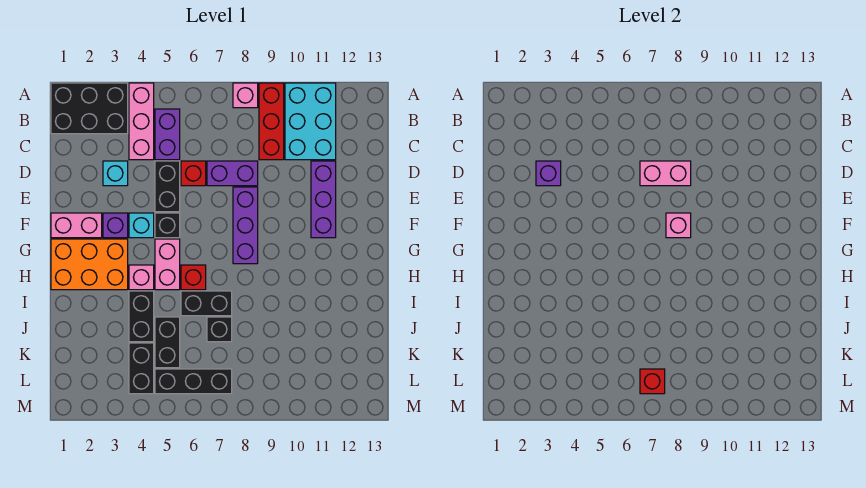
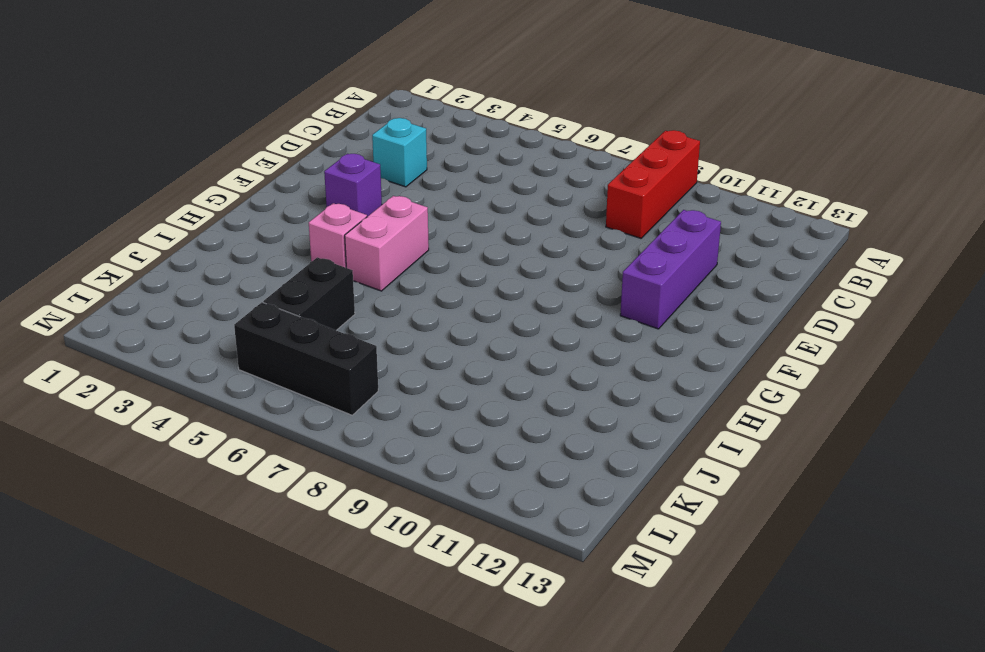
none -> black brick A1:B3 level 1
none -> pink brick A4:C4 level 1
none -> pink brick A8 level 1
none -> cyan brick A10:C11 level 1

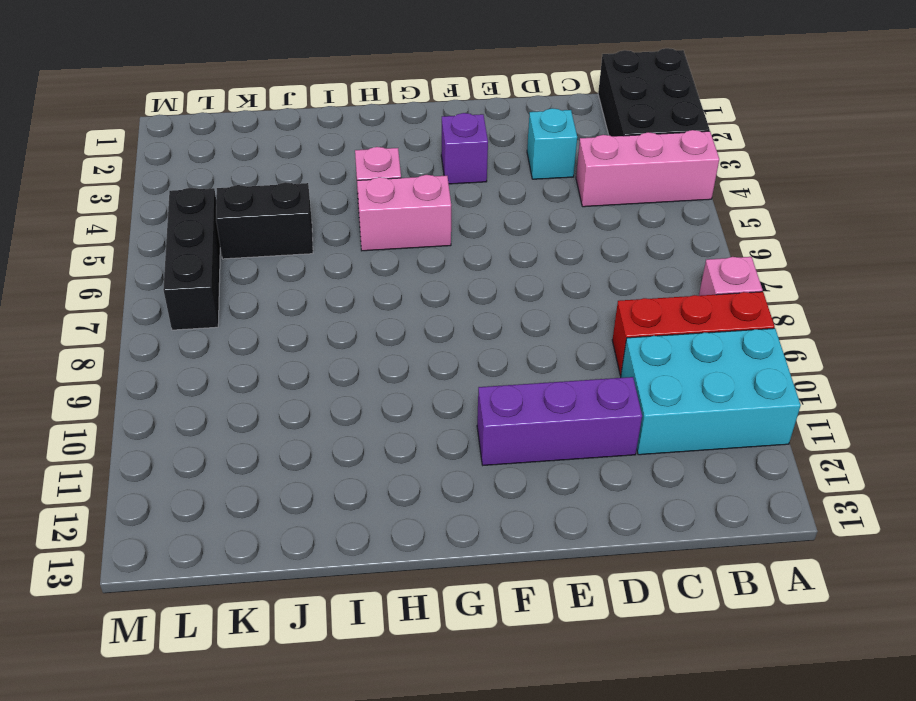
none -> purple brick B5:C5 level 1
none -> black brick D5:E5 level 1
none -> red brick D6 level 1
none -> purple brick D7:D8 level 1

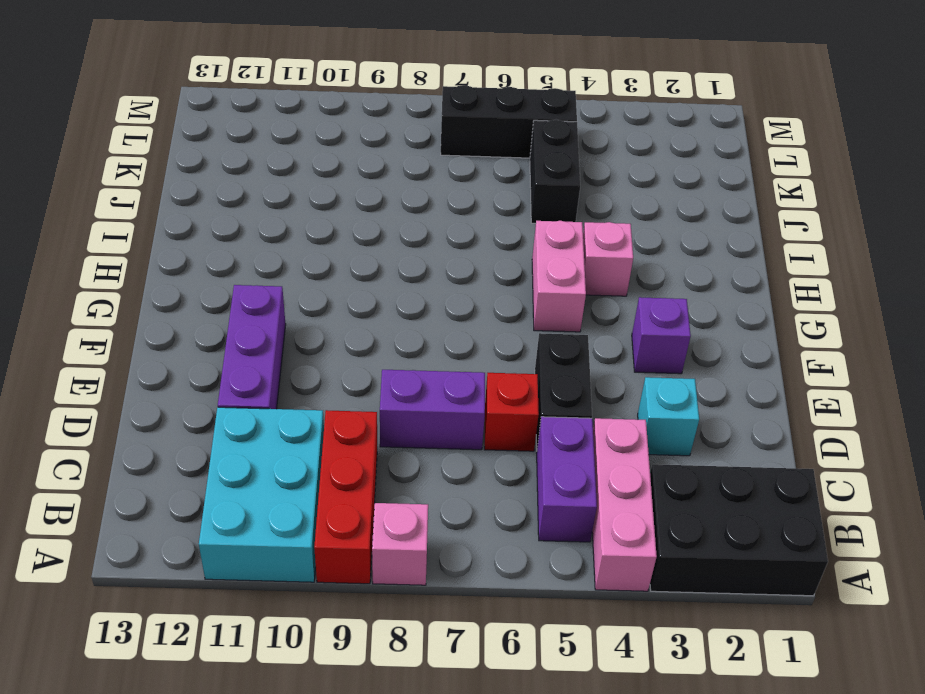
none -> purple brick E8:G8 level 1
none -> pink brick F1:F2 level 1
none -> cyan brick F4 level 1
none -> black brick F5 level 1

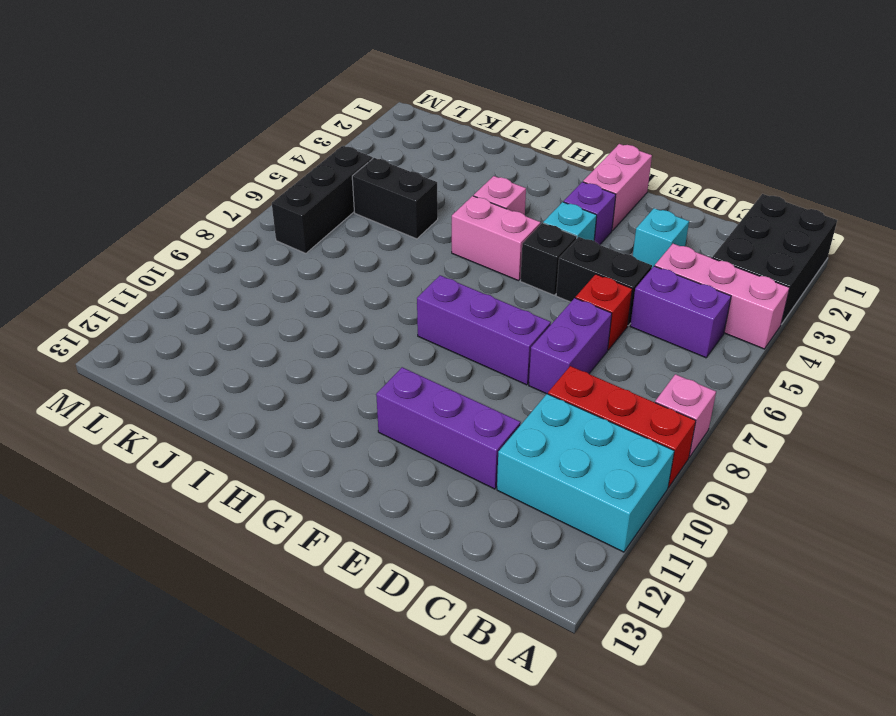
none -> orange brick G1:H3 level 1
none -> red brick H6 level 1
none -> black brick I4:J4 level 1
none -> black brick I6:I7 level 1

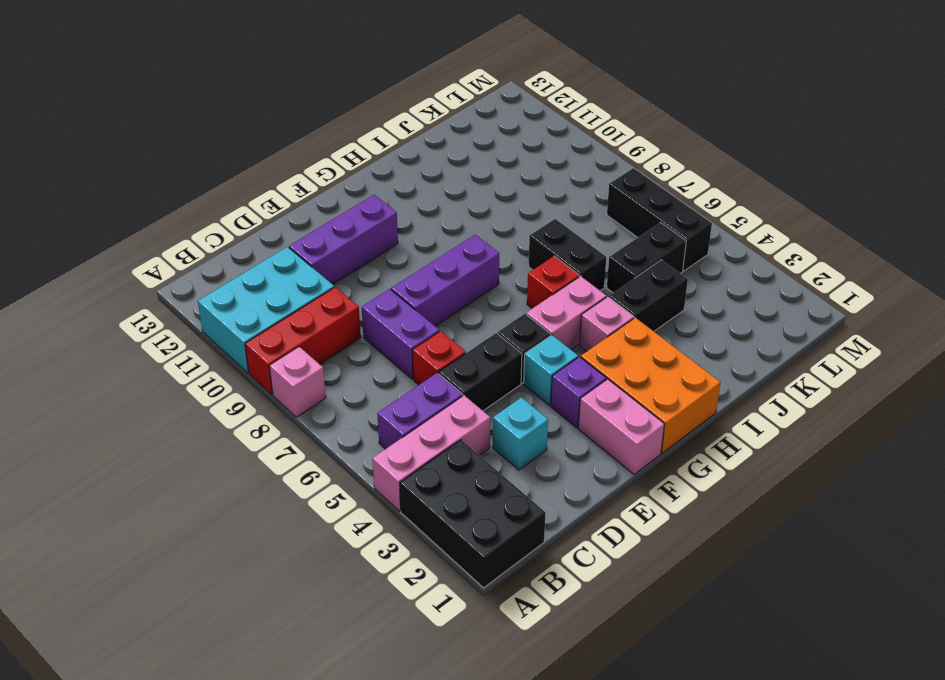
none -> black brick J7 level 1
none -> black brick K4:L4 level 1
none -> purple brick D3 level 2
none -> pink brick D7:D8 level 2

